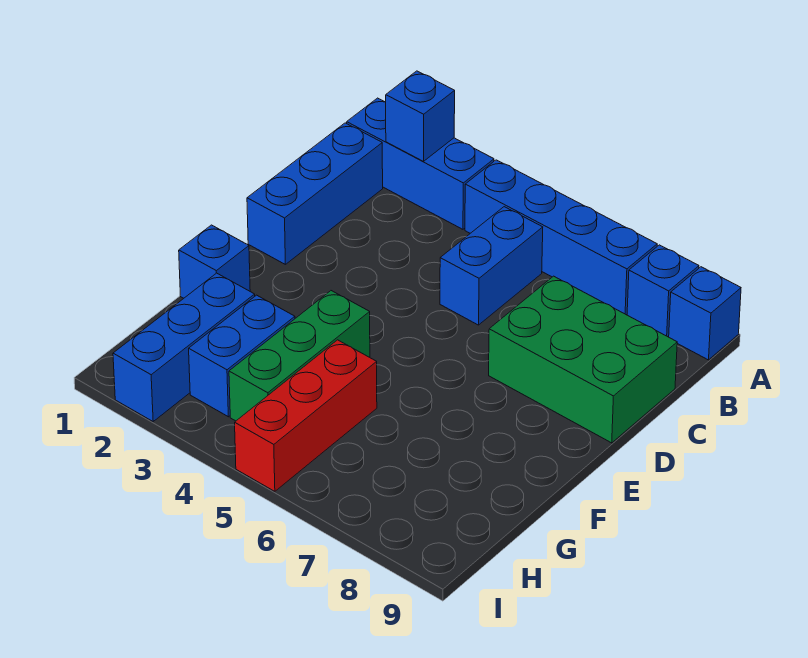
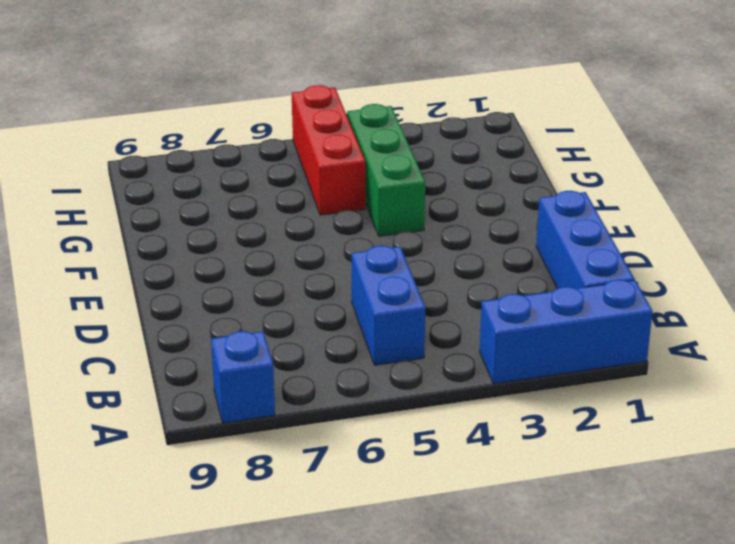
none -> blue brick A4:A7 level 1
none -> blue brick A9 level 1
none -> green brick C7:D9 level 1

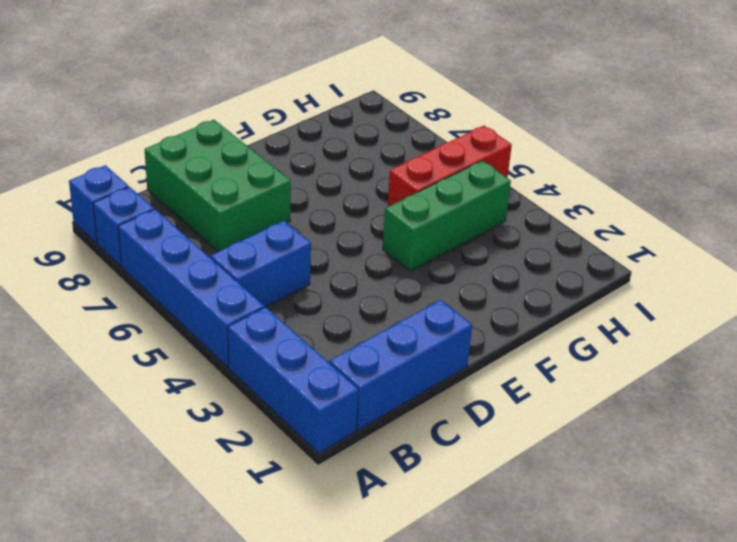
none -> blue brick F1 level 1
none -> blue brick G2:I2 level 1
none -> blue brick G3:H3 level 1

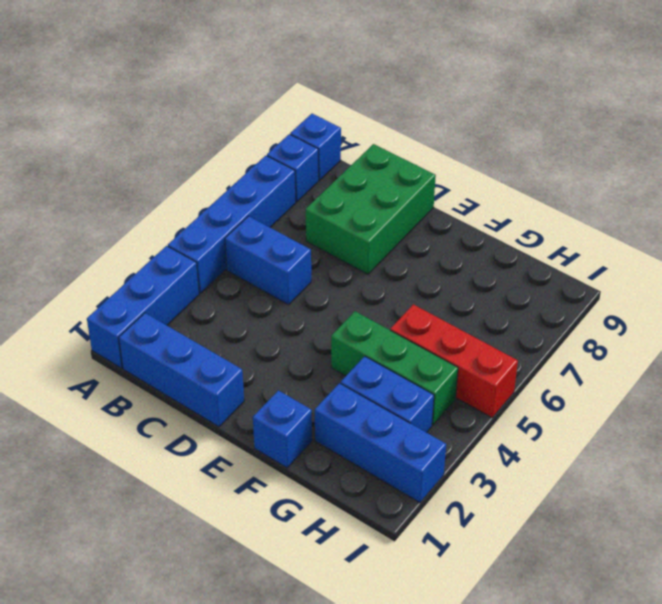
none -> blue brick A2 level 2

